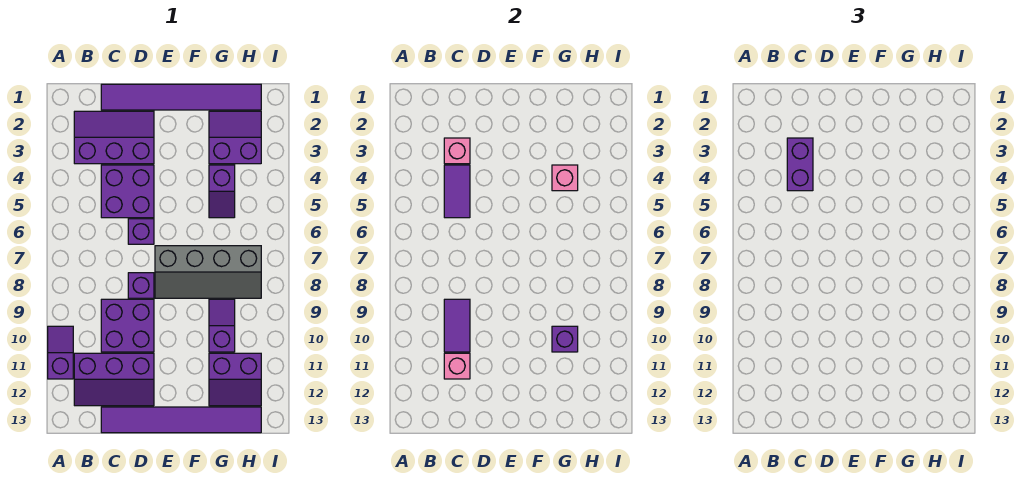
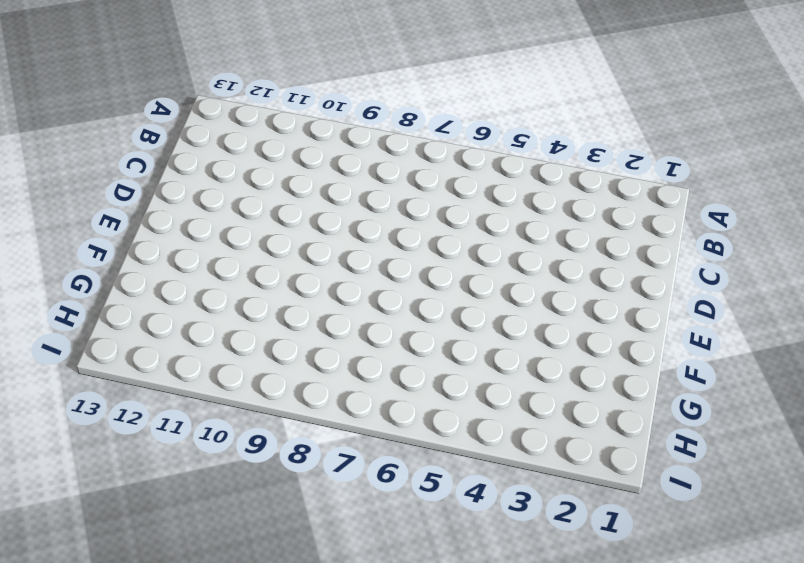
none -> purple slope A10:A11 level 1 top 11
none -> purple slope B2:D3 level 1 top 3
none -> purple slope B11:D12 level 1 top 11

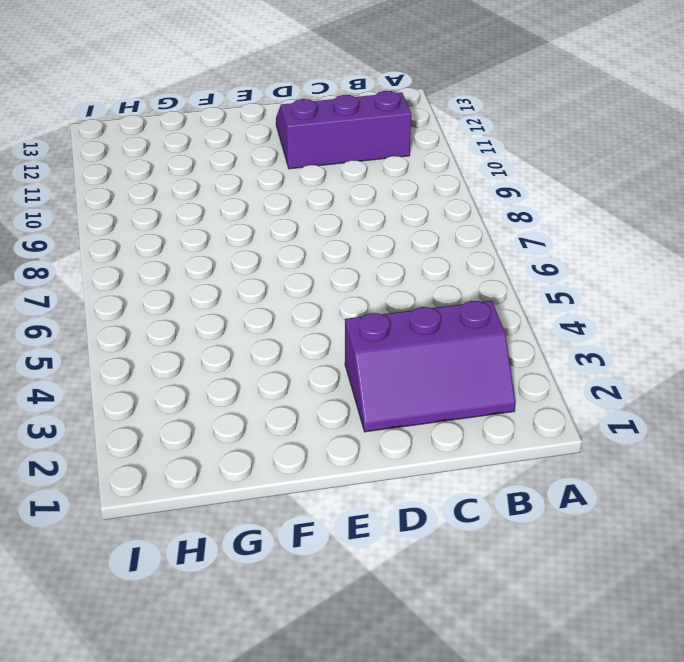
none -> purple slope A10:A11 level 1 top 11
none -> purple tile C1:H1 level 1
none -> purple brick C4:D5 level 1

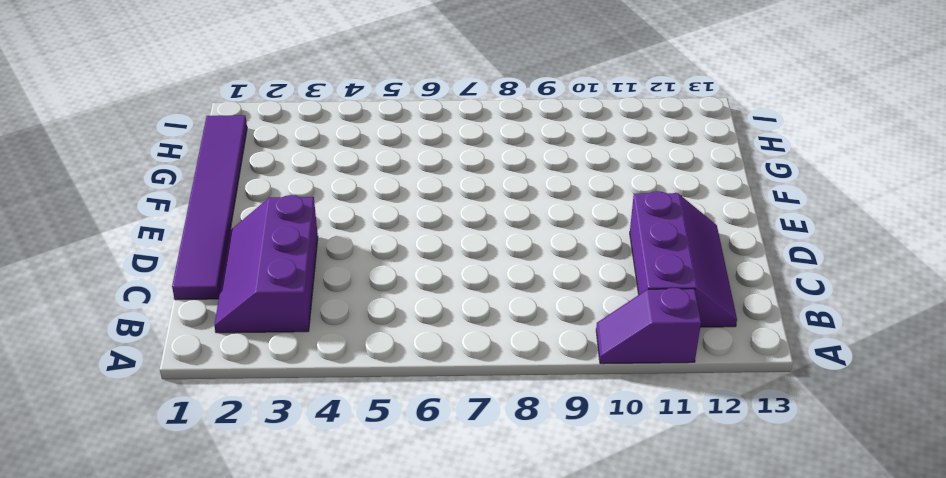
none -> purple brick C4:D5 level 1
none -> purple brick C9:D10 level 1
none -> purple tile C13:H13 level 1

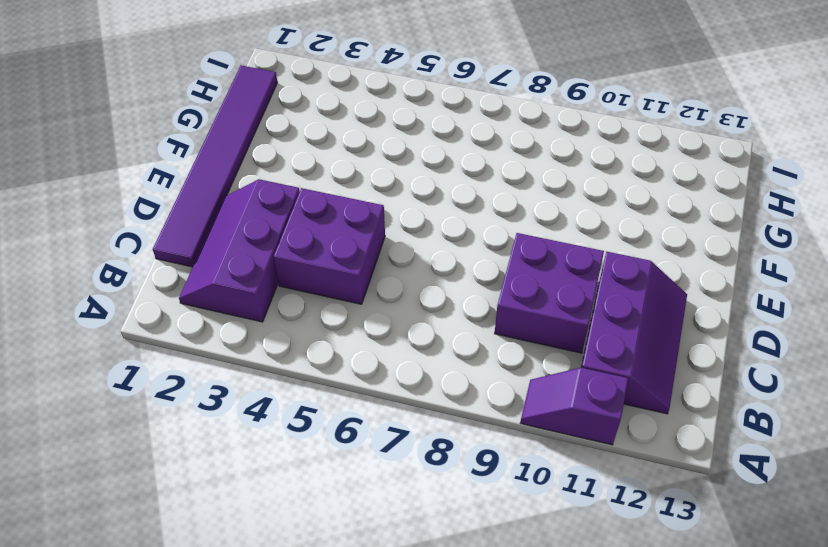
none -> purple tile C13:H13 level 1
none -> purple brick D6 level 1
none -> purple brick D8 level 1

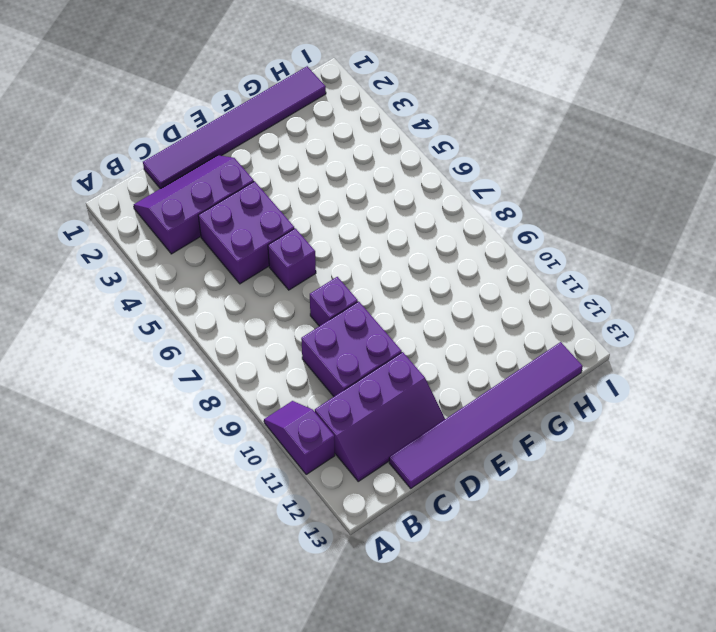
none -> grey slope E7:H8 level 1 top 7
none -> purple slope G2:H3 level 1 top 3
none -> purple slope G4:G5 level 1 top 4

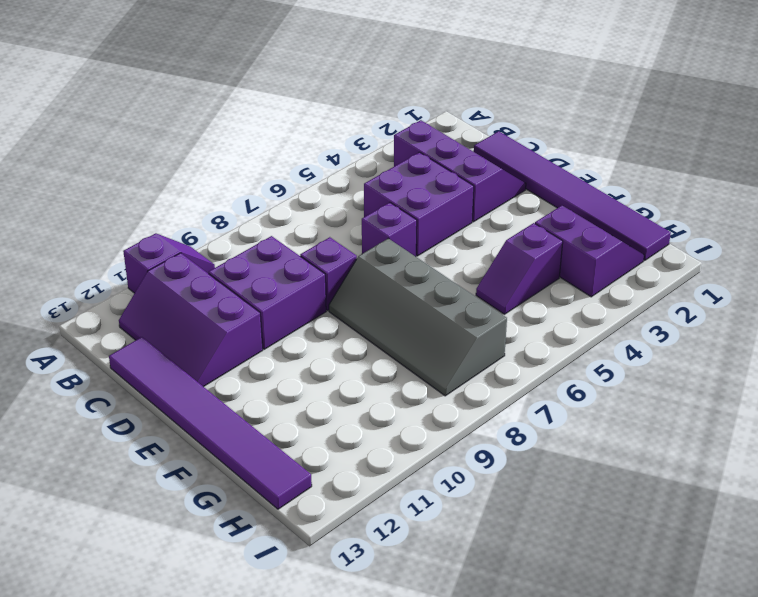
none -> purple slope G9:G10 level 1 top 10
none -> purple slope G11:H12 level 1 top 11
none -> pink brick C3 level 2

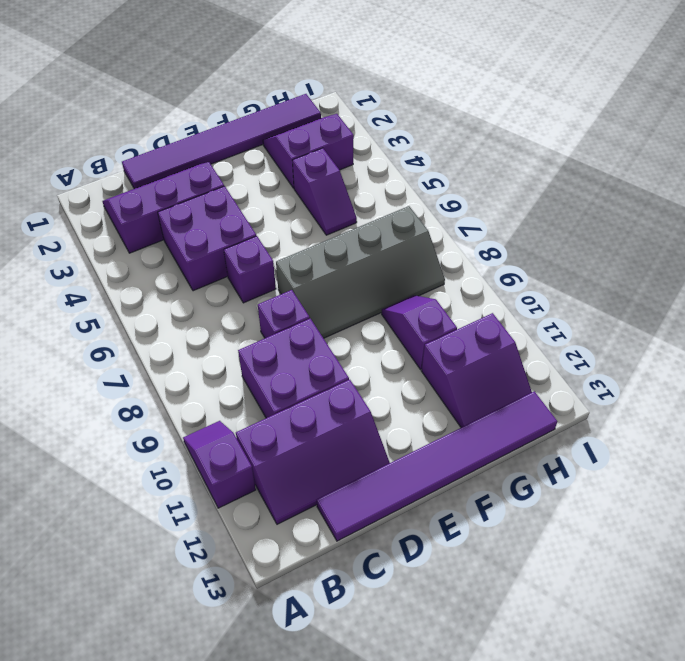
none -> pink brick C3 level 2
none -> purple tile C4:C5 level 2
none -> purple tile C9:C10 level 2

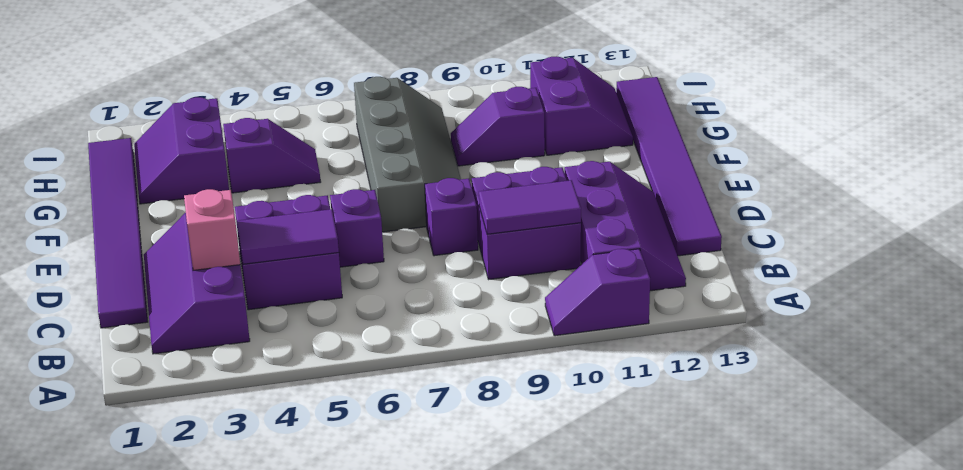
none -> pink brick C11 level 2
none -> pink brick G4 level 2
none -> purple brick G10 level 2

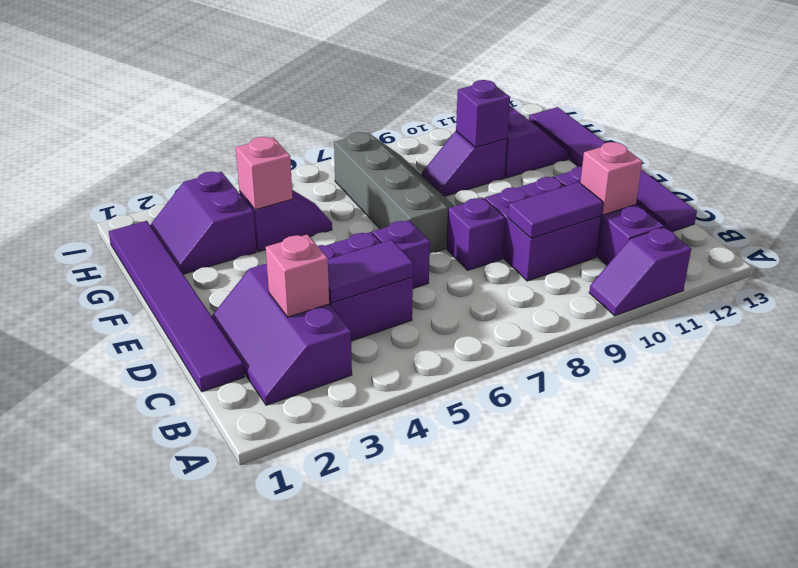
none -> purple brick C3:C4 level 3

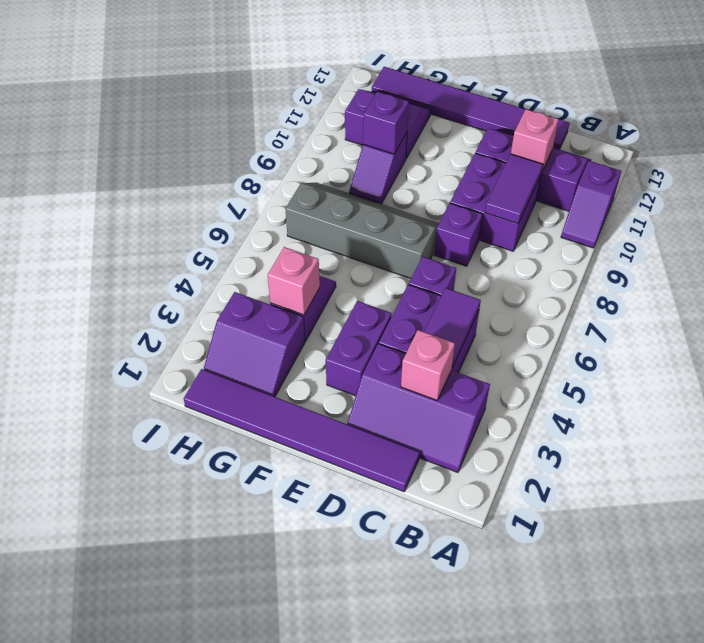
purple brick E3:E4 level 1 -> purple brick C3:C4 level 3

